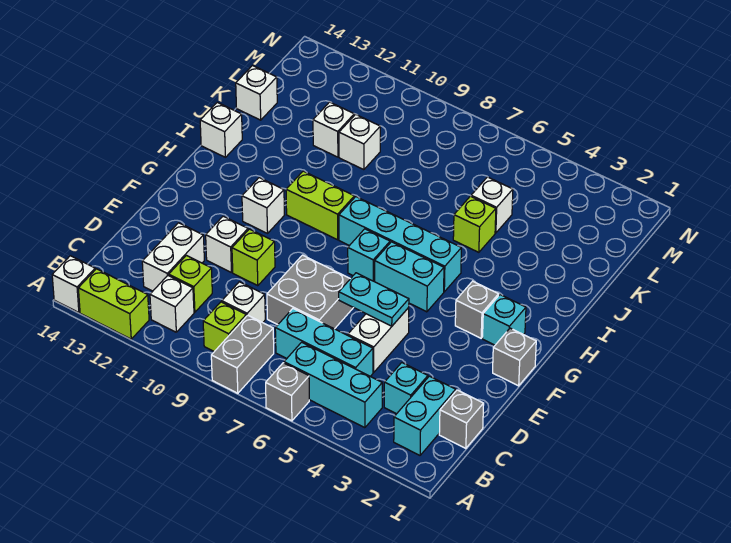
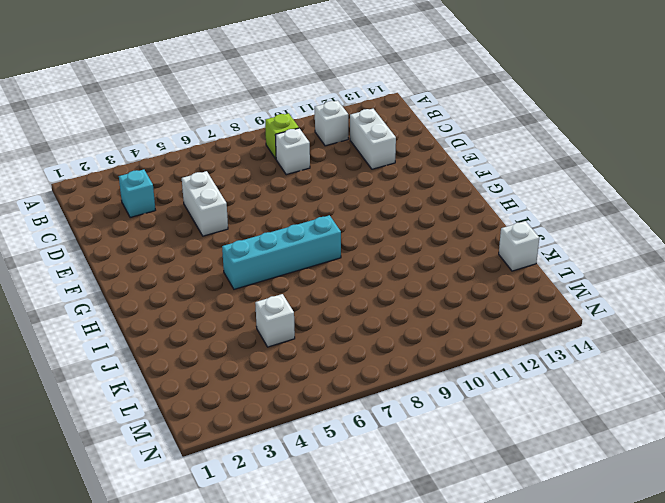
none -> grey brick A6 level 1
none -> grey brick A8:B8 level 1
none -> lime brick A12:A13 level 1
none -> white brick A14 level 1

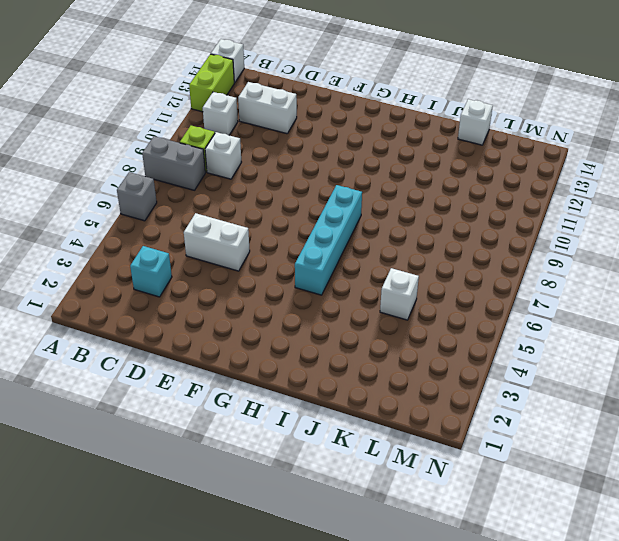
none -> cyan brick B2:C2 level 1
none -> cyan brick B4:B6 level 1
none -> grey brick C1 level 1
none -> cyan brick C5:C7 level 1

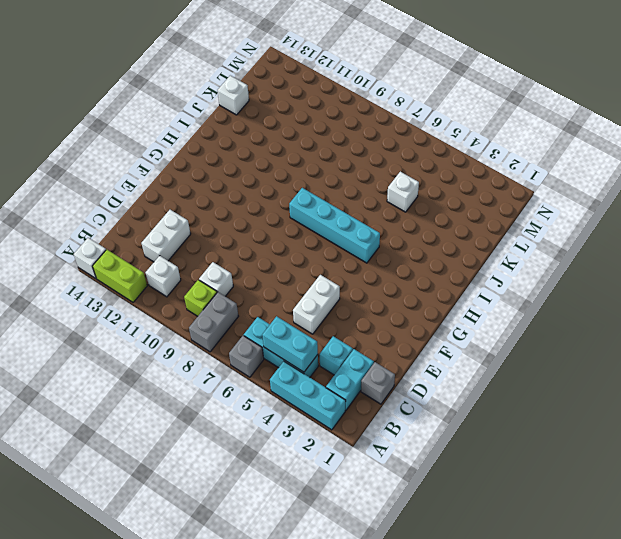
cyan brick A2:A4 level 1 -> cyan brick C5:C7 level 1
cyan brick B4:B5 level 2 -> cyan brick G5:G6 level 1
none -> lime brick C11 level 1
none -> grey brick D7:E8 level 1
none -> lime brick E10 level 1
none -> white brick E11 level 1

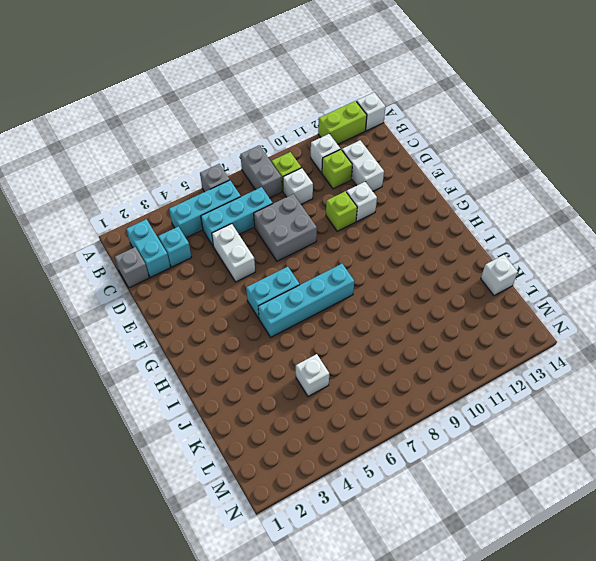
none -> grey brick F1 level 1
none -> cyan brick G2 level 1
none -> grey brick G3 level 1
none -> cyan brick G7 level 1

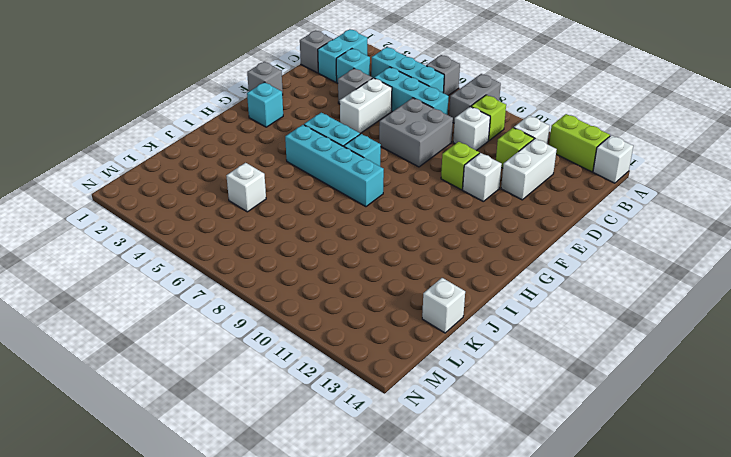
grey brick D4 level 1 -> grey brick G3 level 1
none -> white brick G11 level 1
none -> lime brick H9:H10 level 1
none -> white brick I14 level 1
none -> lime brick J5 level 1

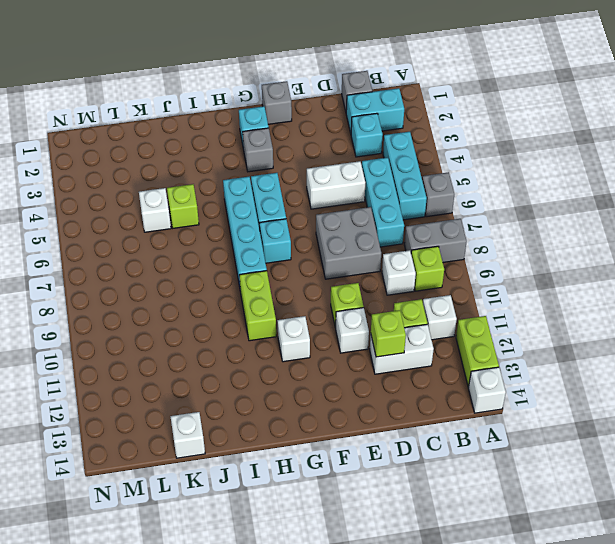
lime brick D12 level 2 -> none
none -> white brick I14 level 1
none -> white brick K10 level 1
none -> white brick K11 level 1
none -> cyan plate E5:E6 level 2

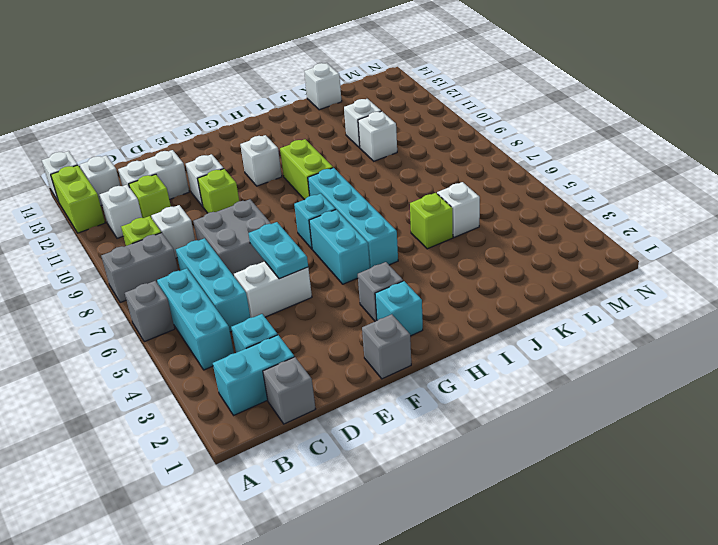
white brick B13 level 1 -> white brick I14 level 1

